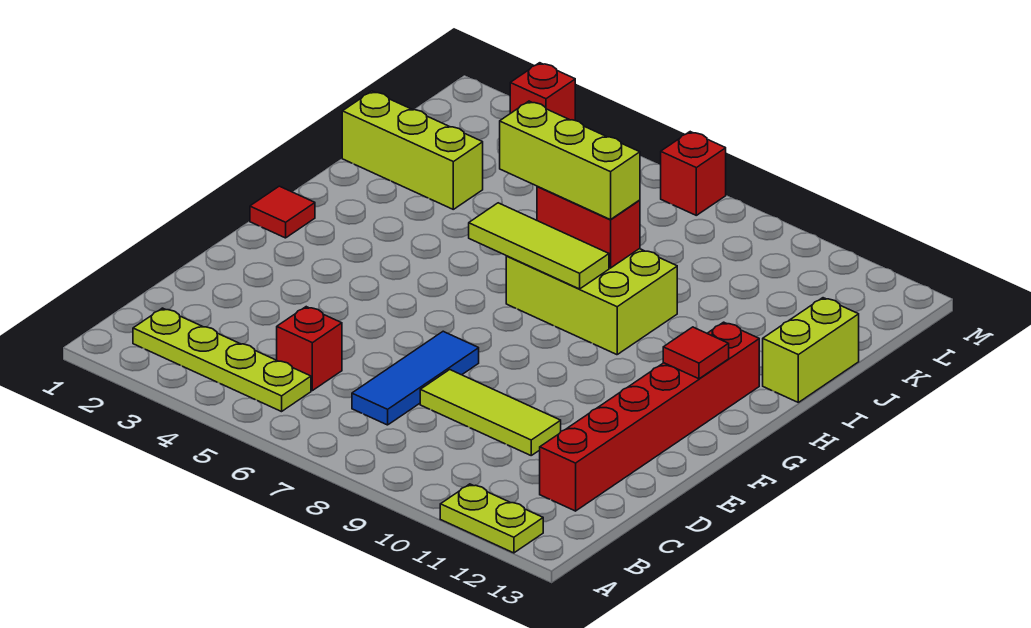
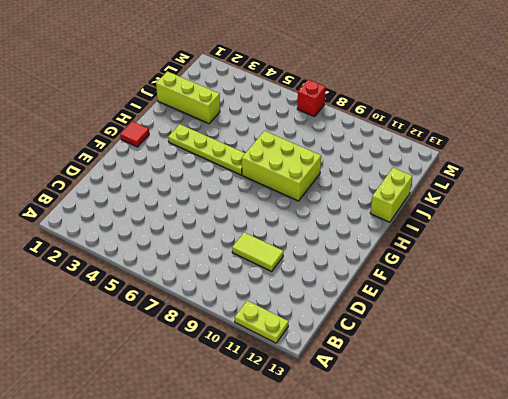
lime tile D9:D10 level 1 -> lime tile D8:D10 level 1
lime plate H3:H6 level 1 -> lime plate B2:B5 level 1
none -> red brick C5 level 1
none -> blue tile C7:E7 level 1
none -> red brick C12:H12 level 1

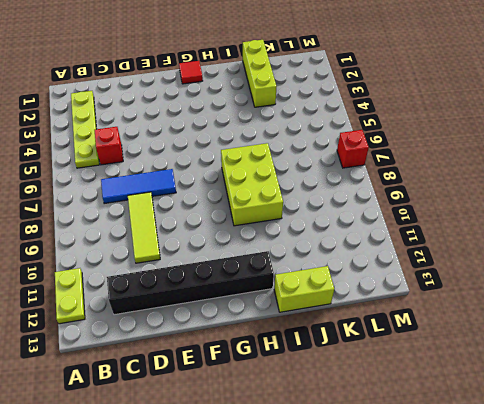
black brick C12:H12 level 1 -> red brick C12:H12 level 1
none -> red brick M3 level 1
none -> red tile G12 level 2
none -> lime tile H6:H8 level 2

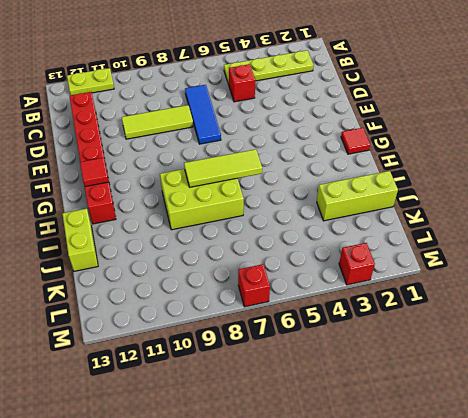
none -> red brick I7:I8 level 2
none -> lime brick I6:I8 level 3

